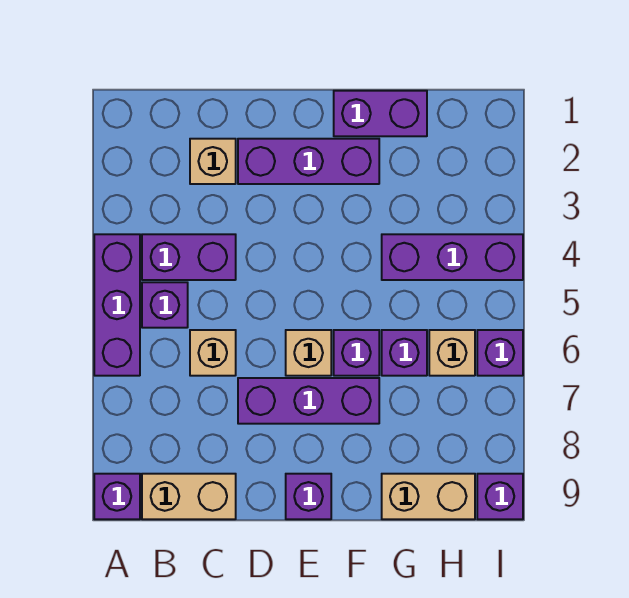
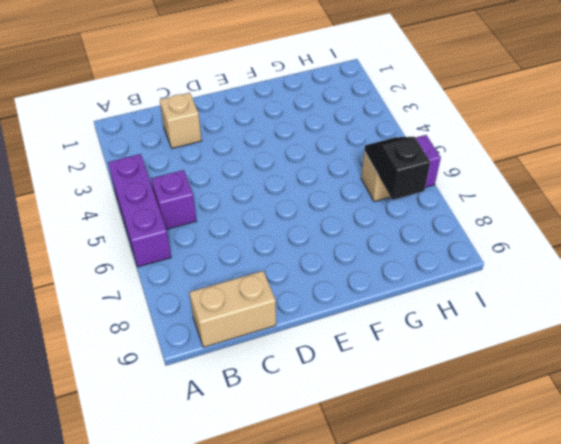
black slope H6:H7 level 2 top 7 -> none
none -> purple brick A9 level 1
none -> purple brick B4:C4 level 1
none -> tan brick C6 level 1

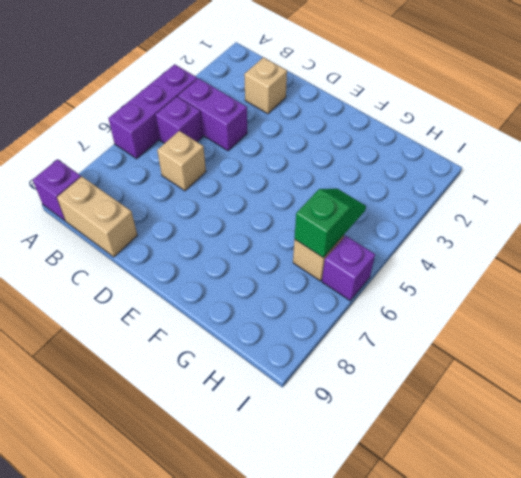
green slope H5:H6 level 2 top 6 -> none
none -> purple brick D2:F2 level 1
none -> purple brick D7:F7 level 1
none -> tan brick E6 level 1

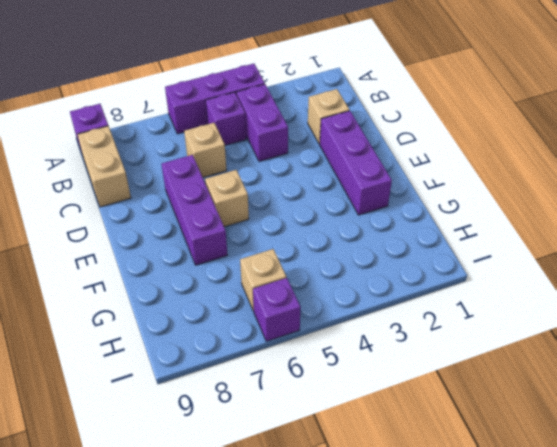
none -> purple brick E9 level 1
none -> purple brick F1:G1 level 1
none -> purple brick F6 level 1

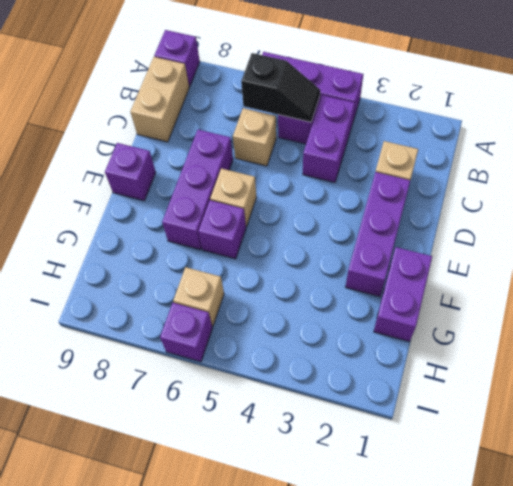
black slope B5:B6 level 2 top 6 -> none
none -> purple brick G4:I4 level 1
none -> purple brick G6 level 1
none -> tan brick G9:H9 level 1

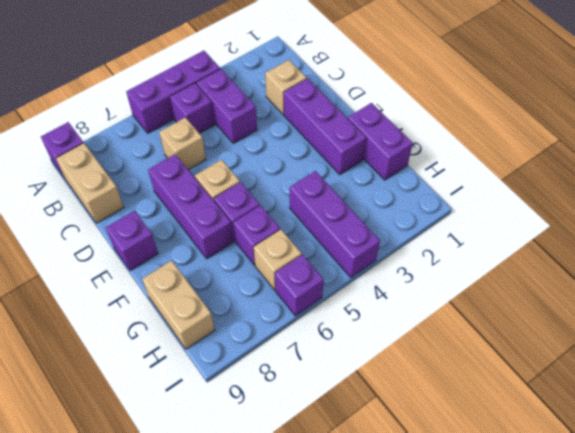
none -> purple brick I9 level 1

